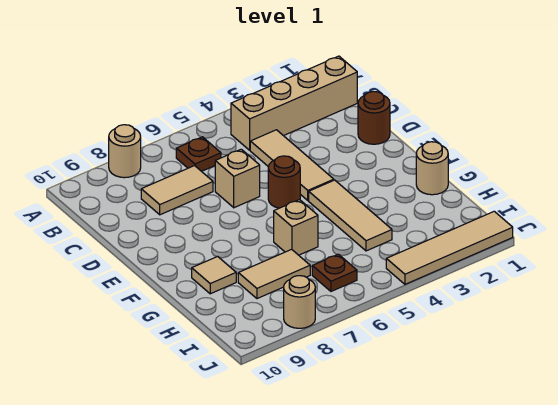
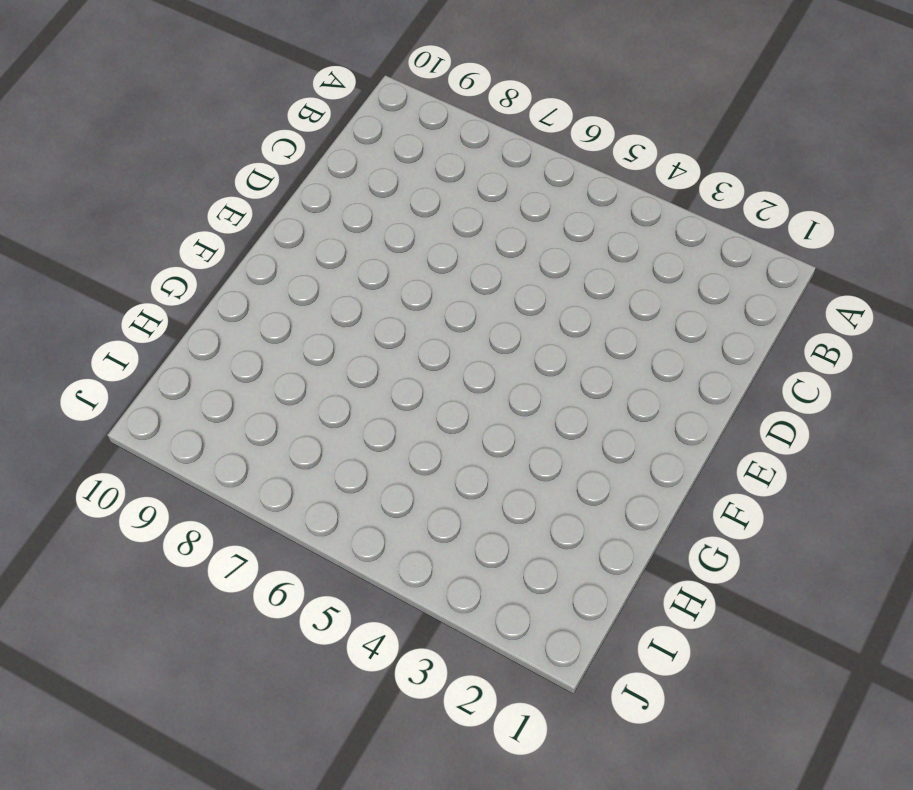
none -> tan round brick A8 level 1
none -> tan brick B1:B4 level 1
none -> brown plate B6 level 1

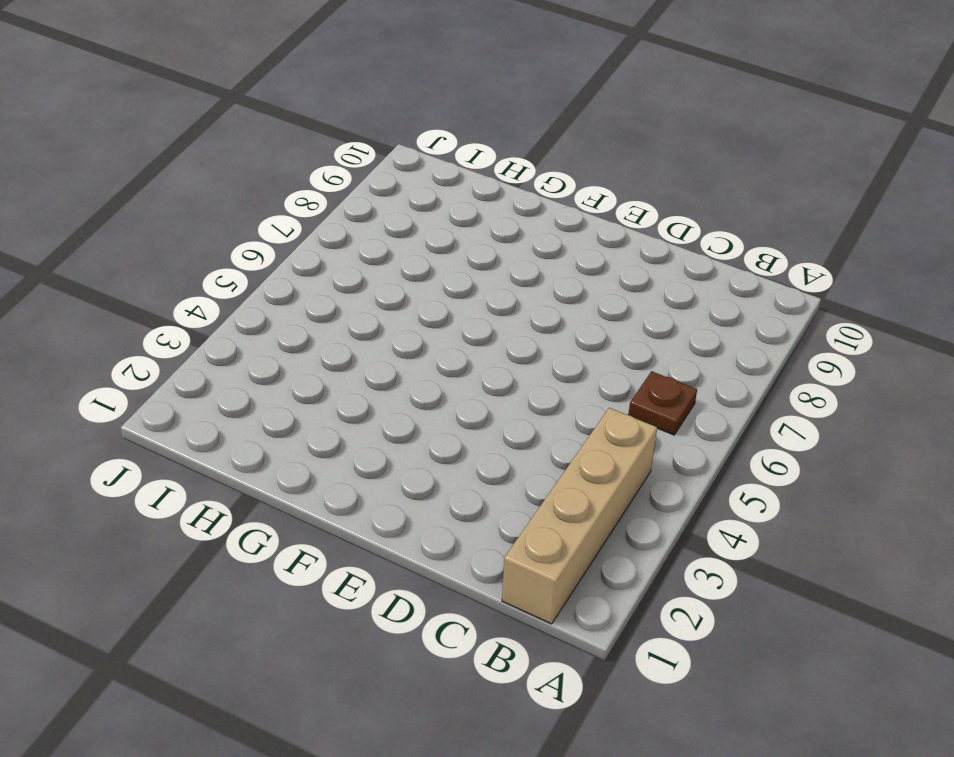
none -> tan round brick A8 level 1
none -> tan tile C4:E4 level 1
none -> tan tile C7:C8 level 1

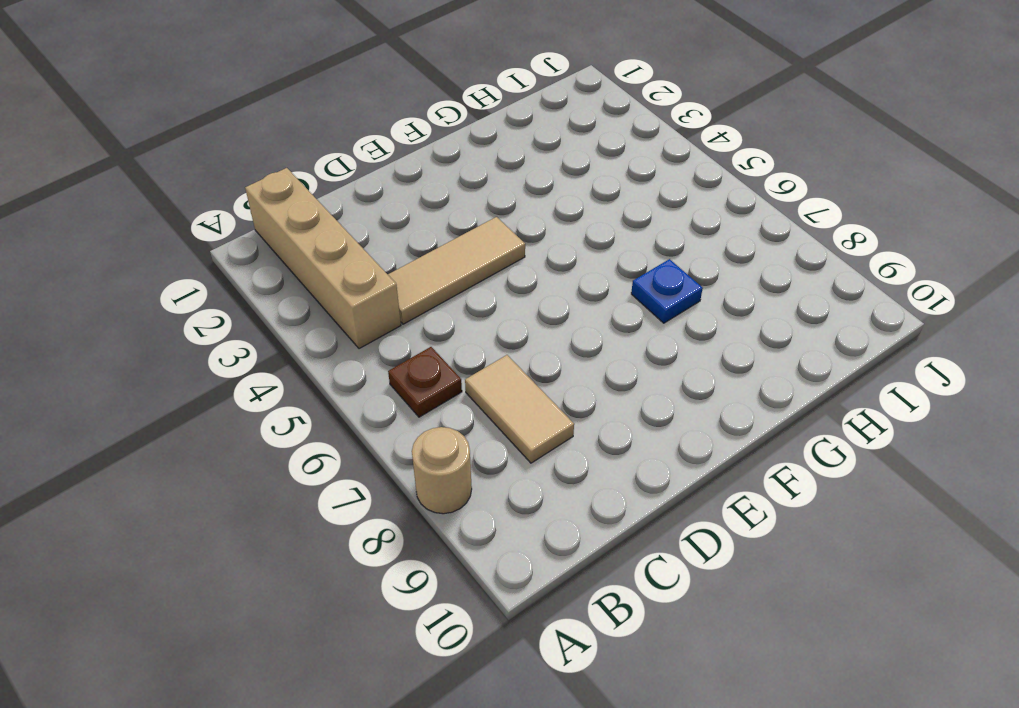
blue plate G7 level 1 -> none
none -> brown round brick D1 level 1
none -> tan brick D6 level 1
none -> brown round brick E5 level 1

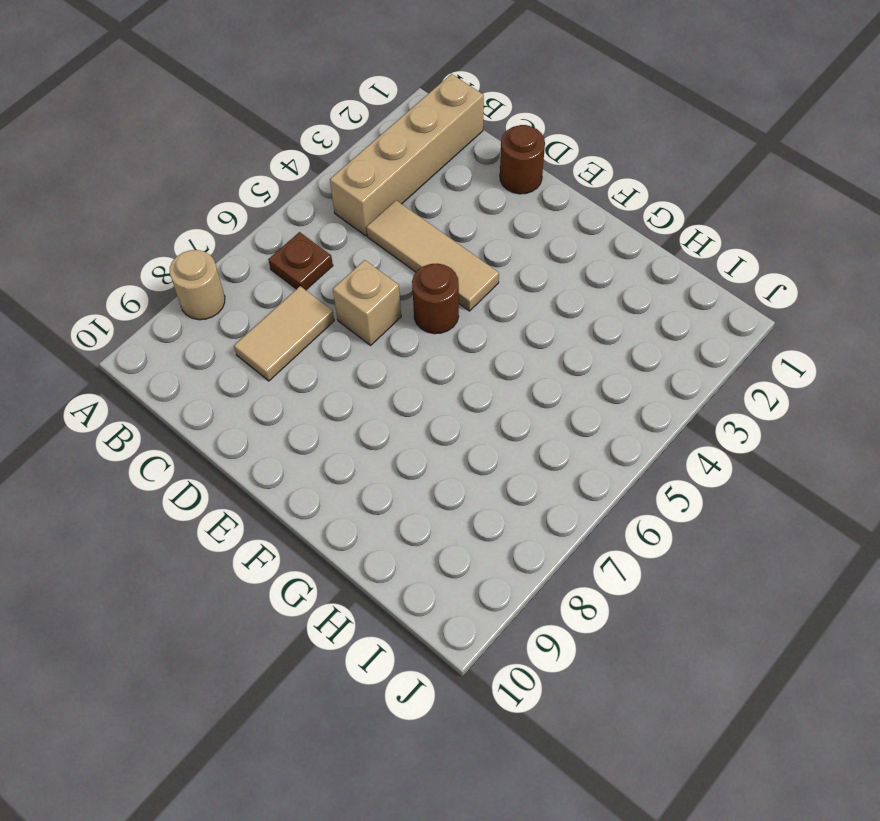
none -> tan tile F4:H4 level 1
none -> tan round brick G1 level 1
none -> tan brick G6 level 1

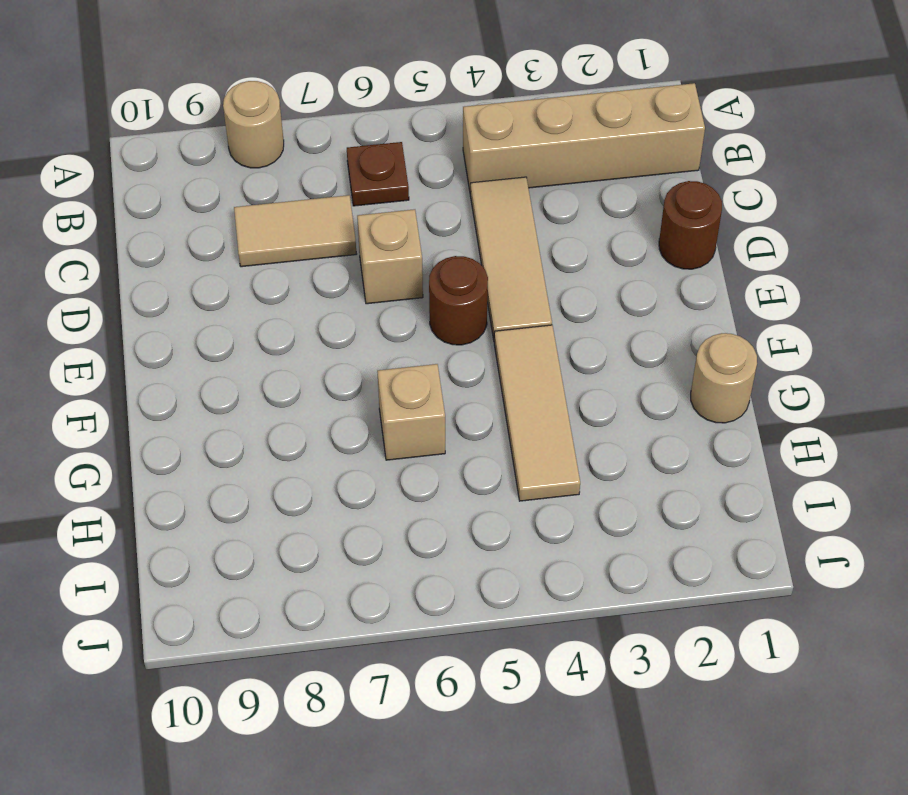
none -> tan tile G9 level 1
none -> tan tile H7:H8 level 1
none -> brown plate I6 level 1

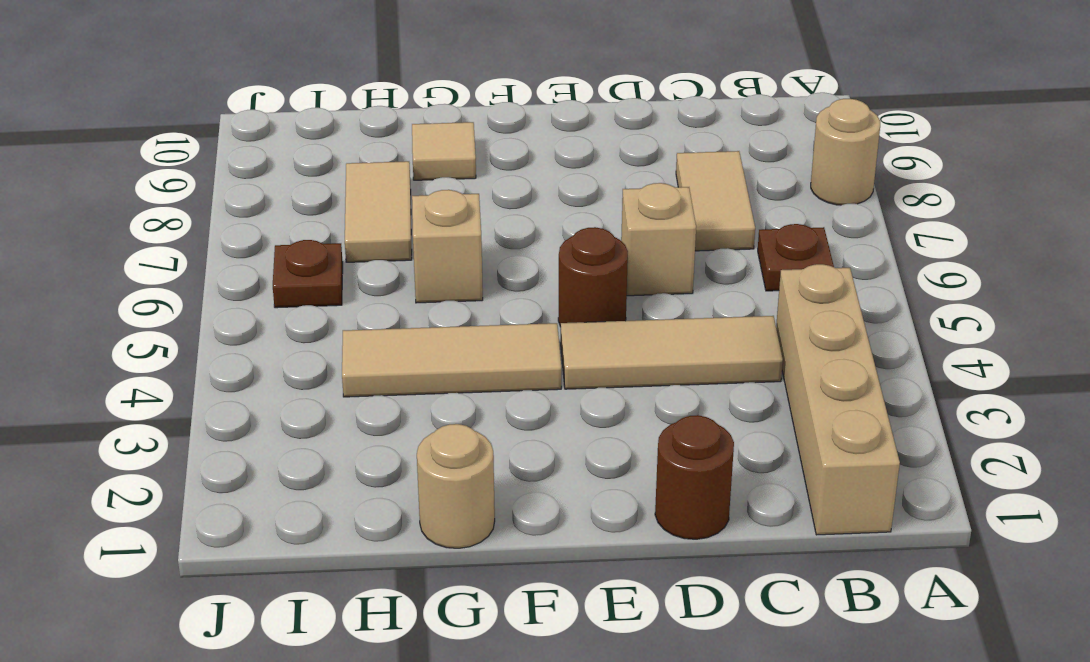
none -> tan tile J1:J4 level 1
none -> tan round brick J8 level 1

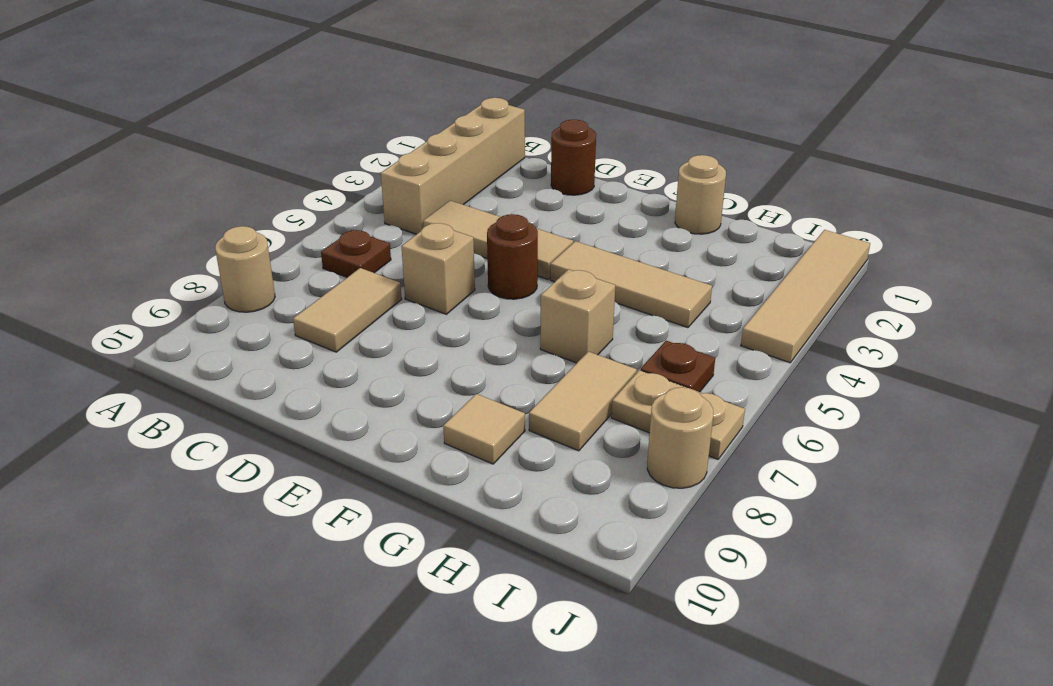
tan plate I7:J7 level 1 -> none

